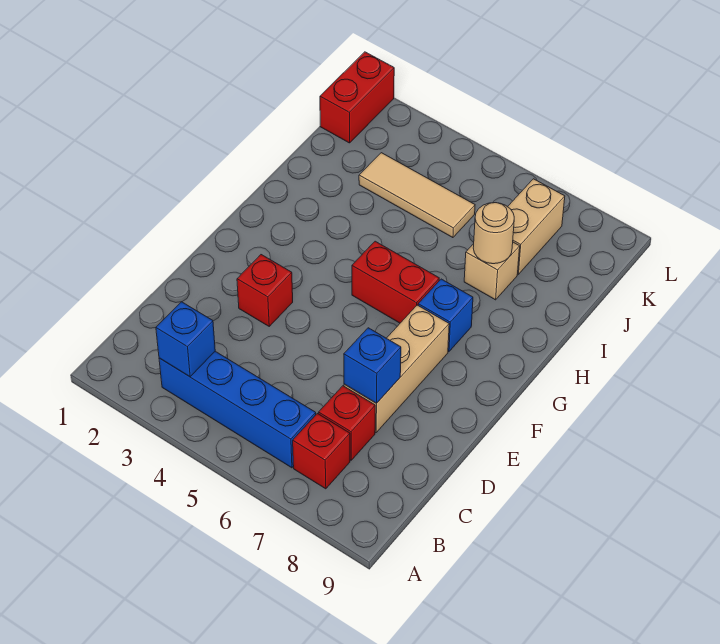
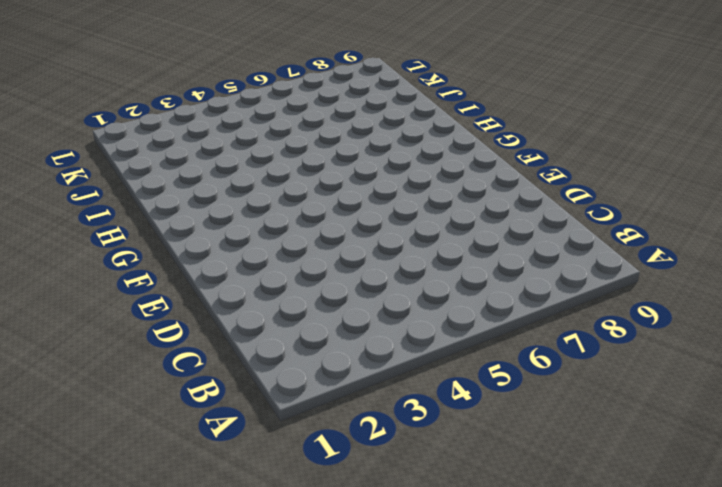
none -> blue brick B3:B6 level 1
none -> red brick B7 level 1
none -> red brick C7 level 1

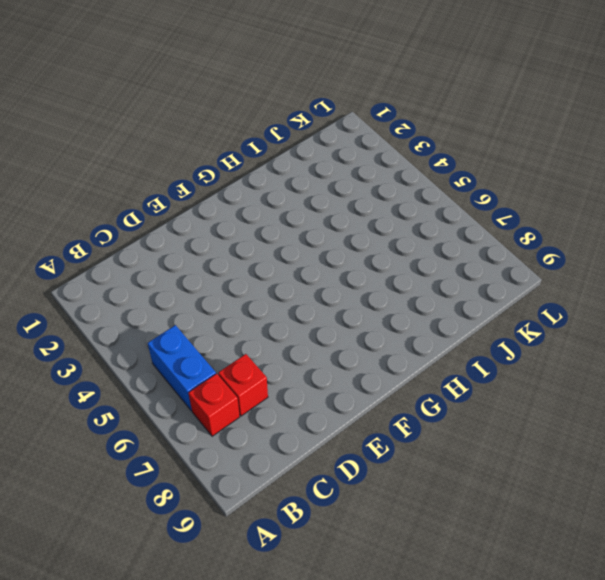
blue brick B5:B6 level 1 -> blue brick B3:B6 level 1
none -> tan brick D7:F7 level 1
none -> red brick E3 level 1
none -> red brick G5:G6 level 1

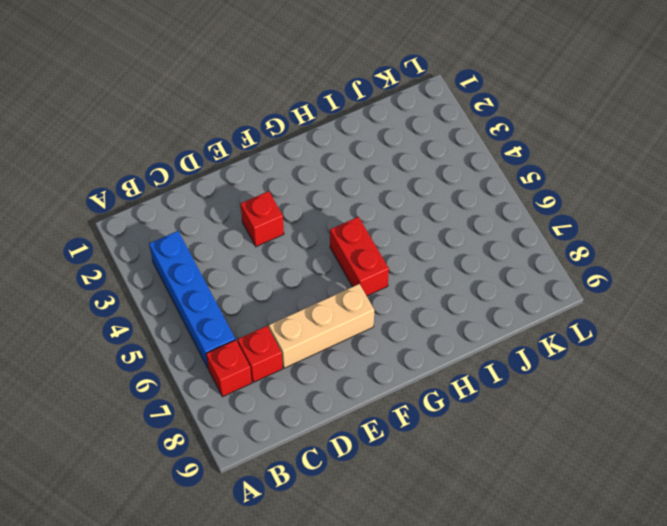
none -> blue brick G7 level 1
none -> tan brick I7 level 1
none -> tan tile J3:J5 level 1

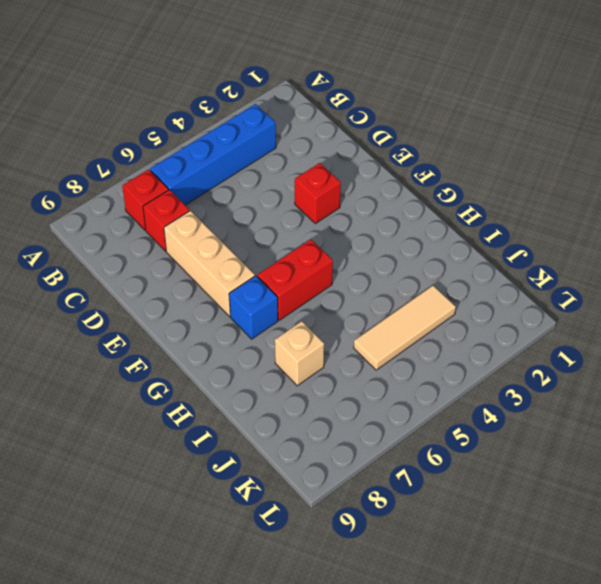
none -> tan brick J7:K7 level 1
none -> red brick K1:L1 level 1
none -> blue brick B3 level 2

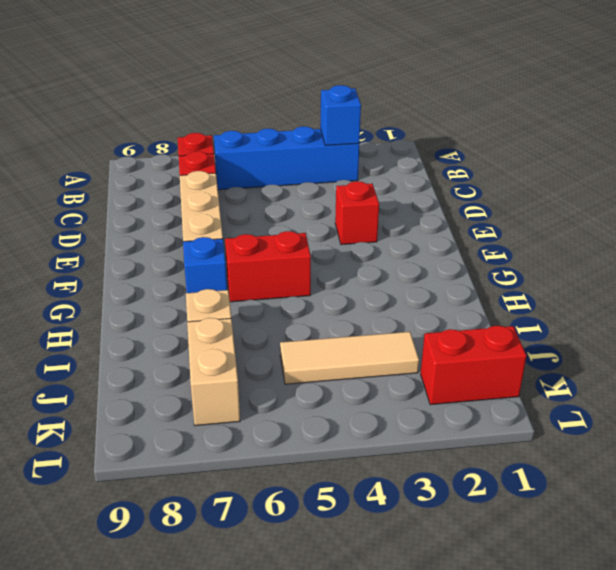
red brick K1:K2 level 1 -> red brick K1:L1 level 1
none -> blue brick D7 level 2
none -> tan round brick I7 level 2

